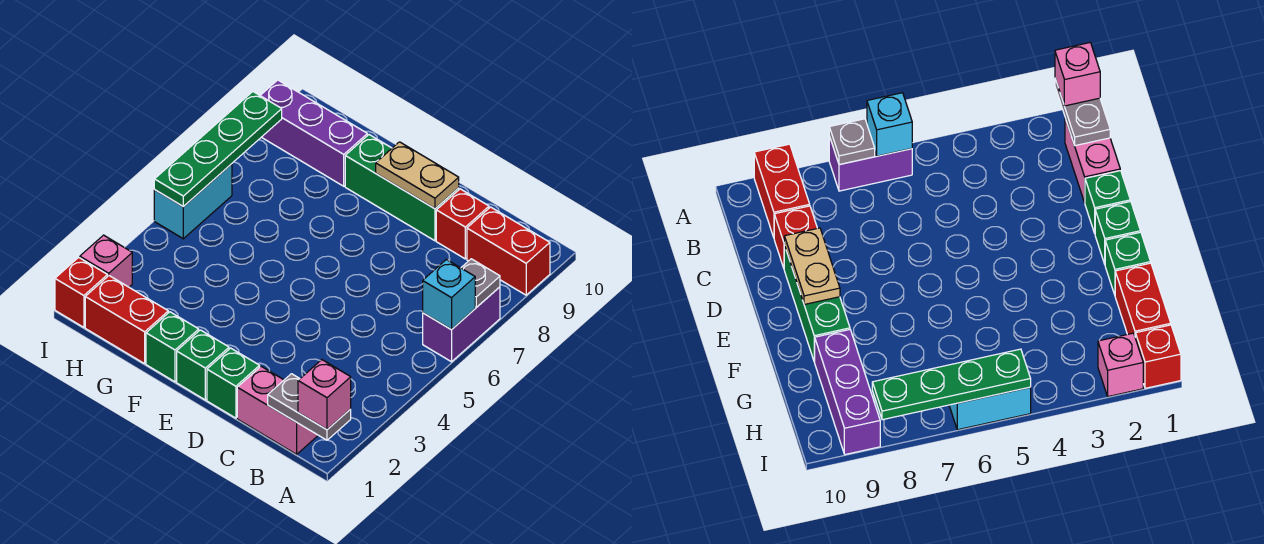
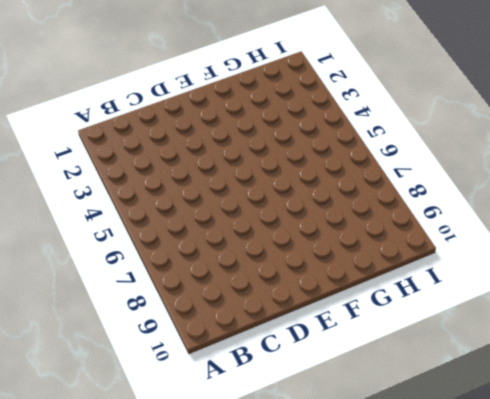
none -> purple brick A6:A7 level 1
none -> red brick A9:B9 level 1
none -> pink brick B1:C1 level 1

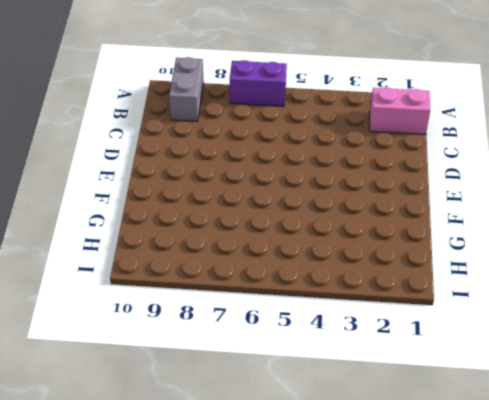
grey brick A9:B9 level 1 -> red brick A9:B9 level 1
pink brick B1:B2 level 1 -> pink brick B1:C1 level 1
none -> red brick C9 level 1
none -> green brick D1 level 1
none -> green brick D9:F9 level 1

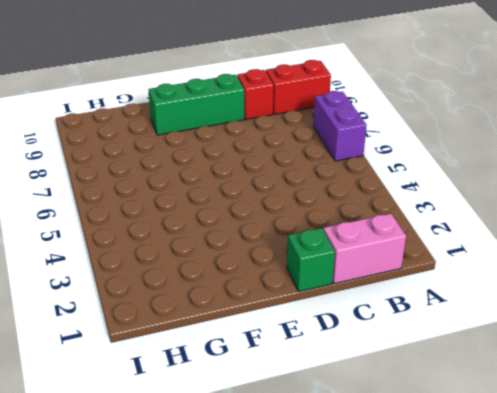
none -> green brick E1 level 1
none -> green brick F1 level 1
none -> red brick G1:H1 level 1

